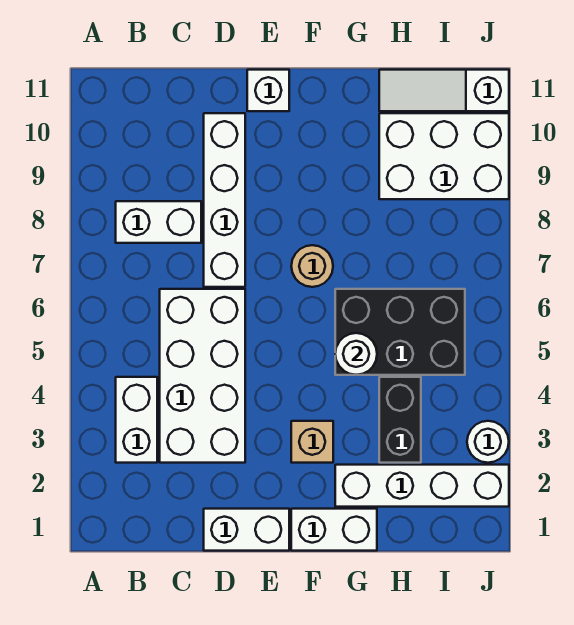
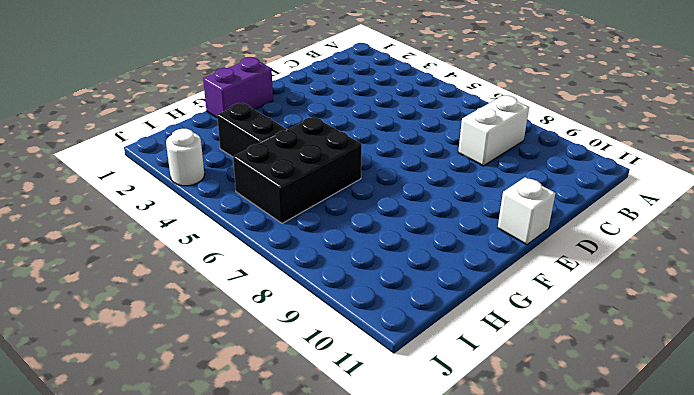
purple brick F1:G1 level 1 -> white brick F1:G1 level 1
none -> white brick B3:B4 level 1
none -> white brick C3:D6 level 1
none -> white brick D1:E1 level 1

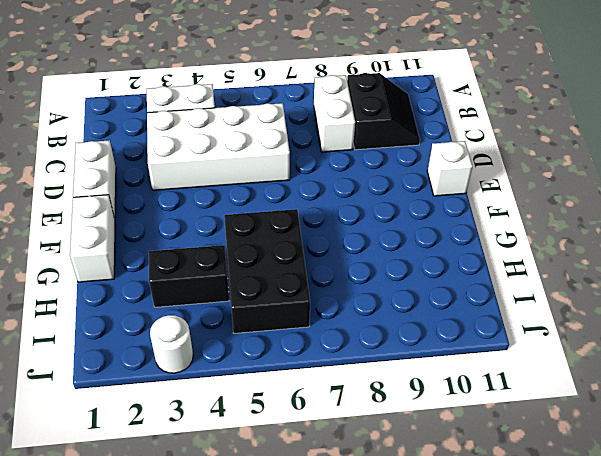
black slope B9:C10 level 1 top 9 -> none
none -> white brick D7:D10 level 1
none -> tan brick F3 level 1
none -> tan round brick F7 level 1

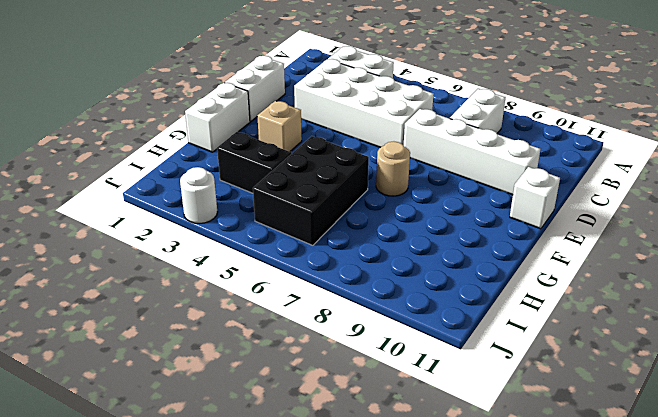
none -> white brick G2:J2 level 1
none -> white brick H9:J10 level 1
none -> white slope H11:J11 level 1 top J

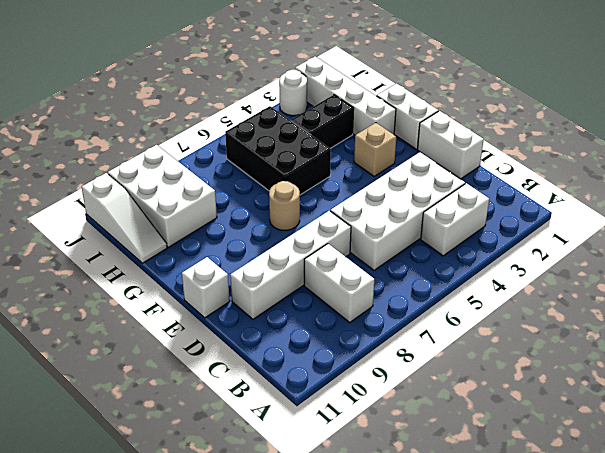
none -> white round brick G5 level 2

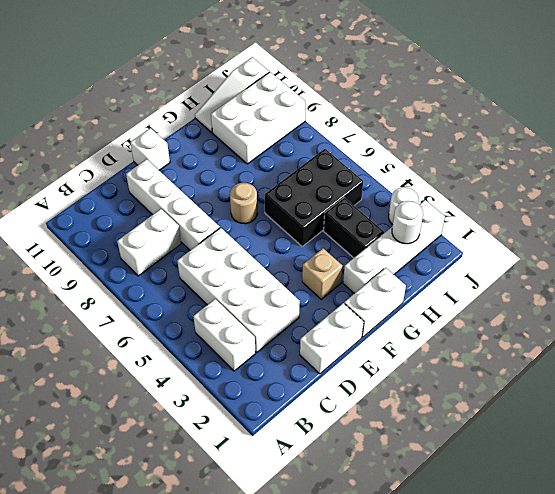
white round brick I2 level 2 -> white round brick G5 level 2

